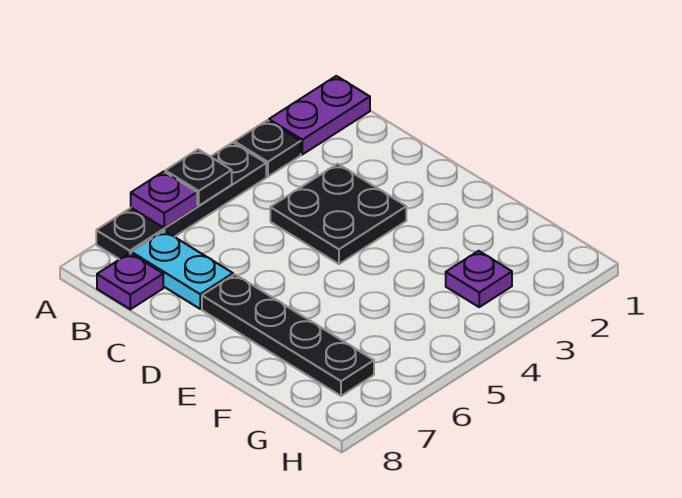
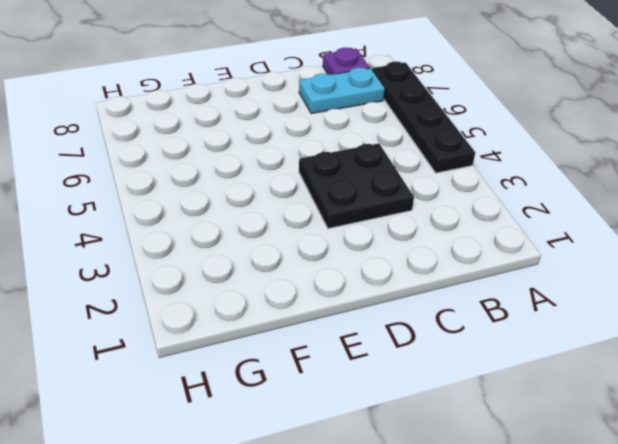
none -> purple plate A1:A2 level 1
none -> black plate A3 level 1

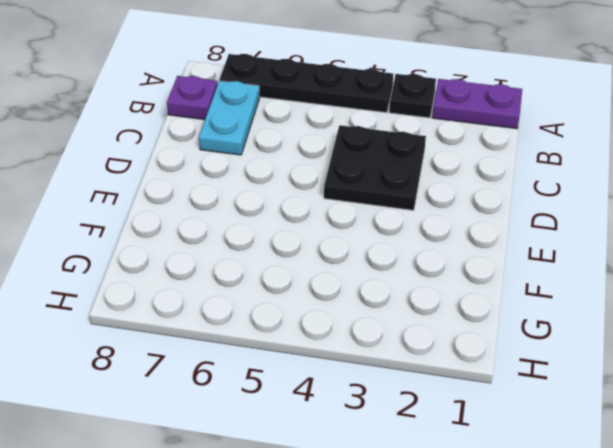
none -> black plate D7:G7 level 1
none -> purple plate G3 level 1

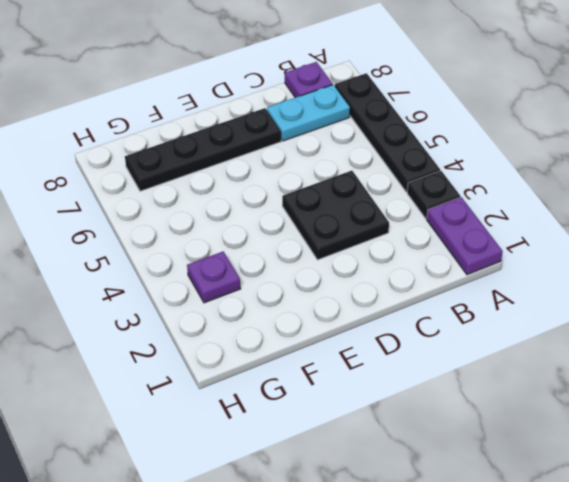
none -> black plate A5 level 2
none -> purple plate A6 level 2

